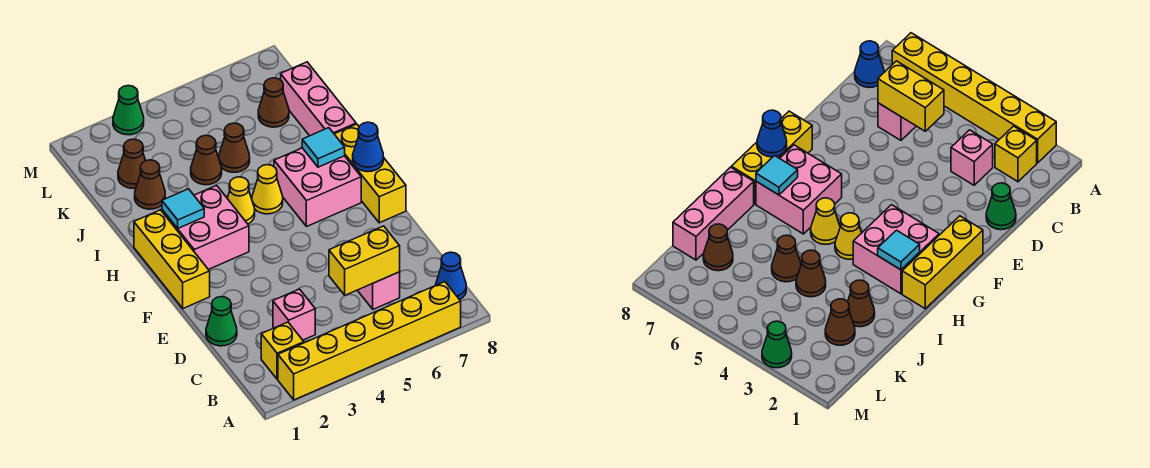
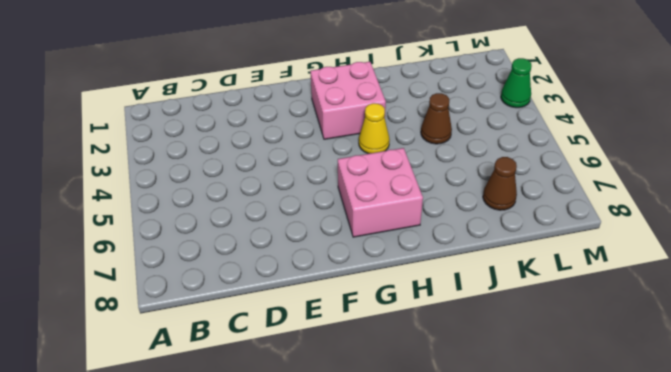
none -> yellow brick A2:A7 level 1
none -> yellow brick B2 level 1
none -> blue cone B8 level 1

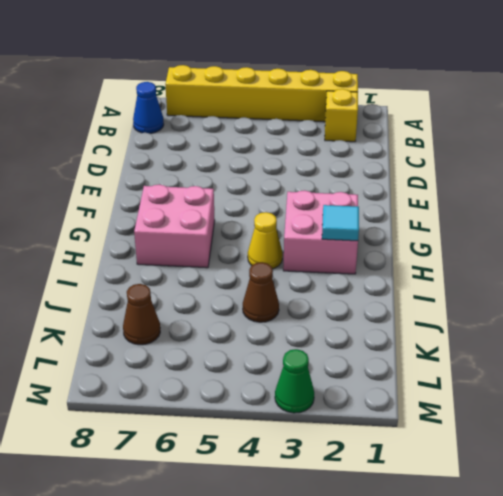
none -> pink brick C3 level 1
none -> pink brick C6 level 1
none -> green cone D1 level 1

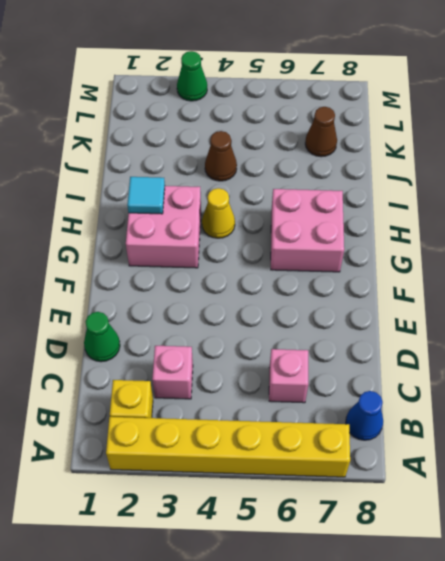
none -> yellow brick F1:H1 level 1
none -> yellow brick F8:H8 level 1
none -> yellow cone H5 level 1

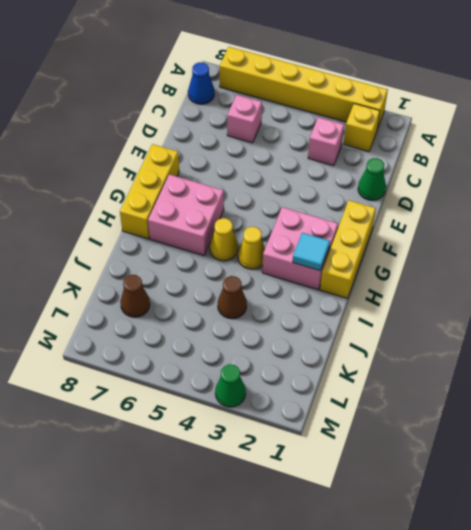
none -> pink brick I8:K8 level 1
none -> brown cone J2 level 1
none -> brown cone J5 level 1

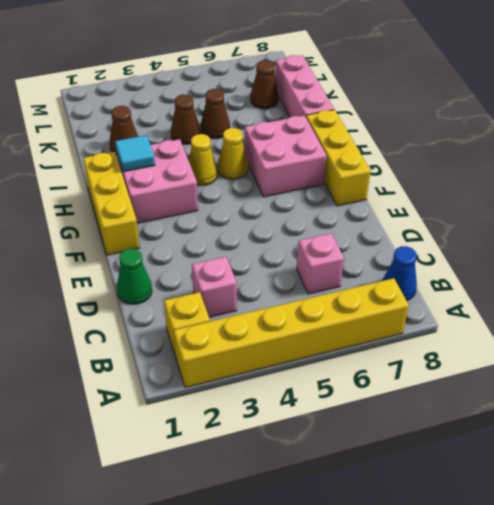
none -> brown cone K2 level 1
none -> green cone M3 level 1
none -> yellow brick C5:C6 level 2

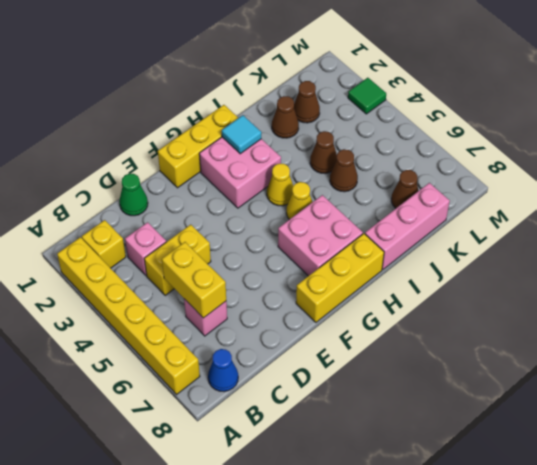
yellow brick C4:D4 level 1 -> none
green tile M3 level 1 -> green cone M3 level 1
none -> blue cone G8 level 2
none -> cyan tile H7 level 2

